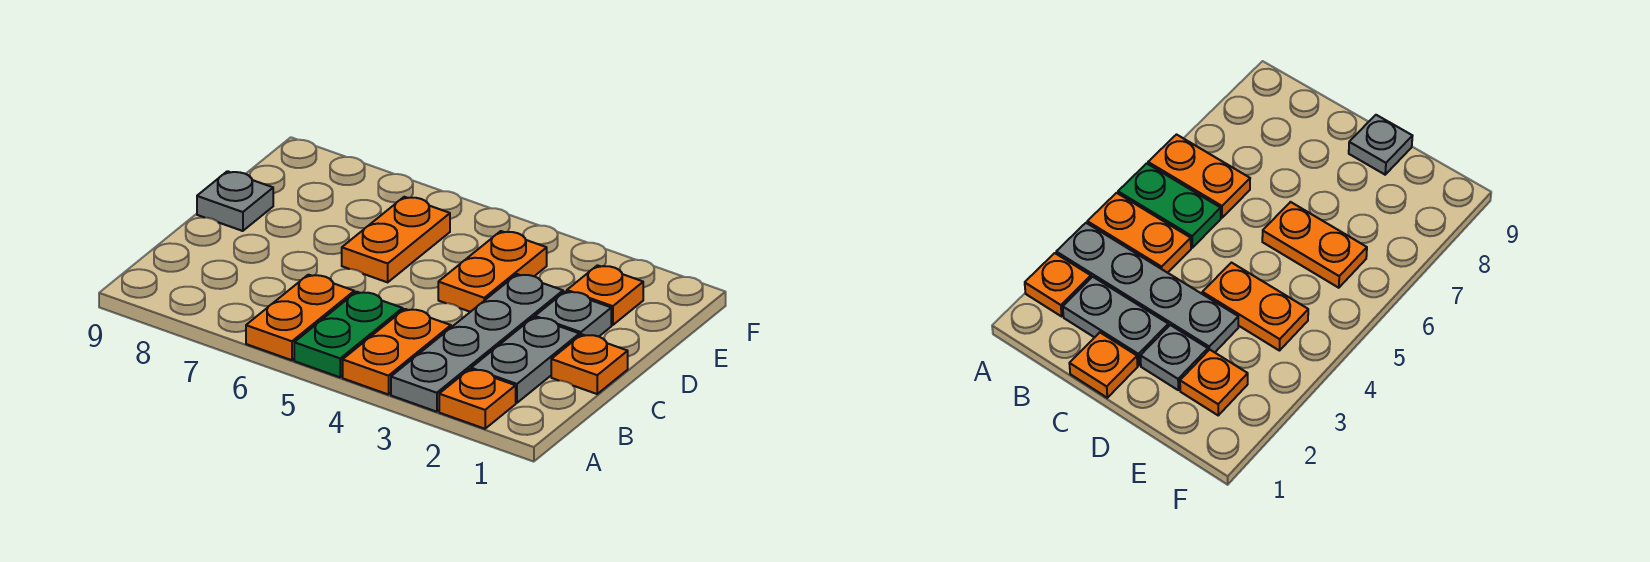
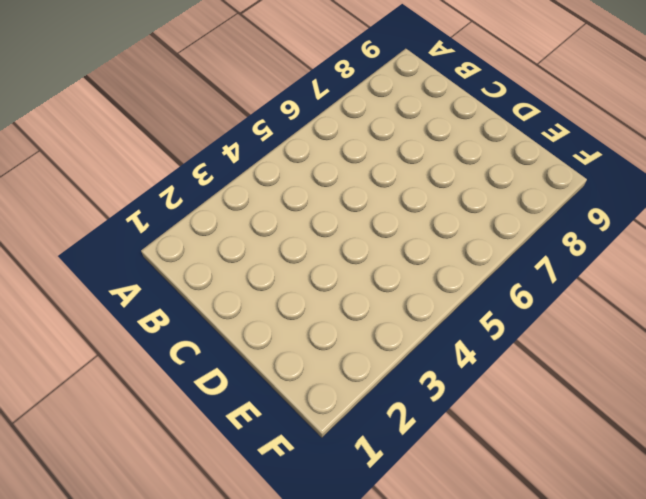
none -> orange plate A2 level 1
none -> grey plate A3:D3 level 1
none -> orange plate A4:B4 level 1

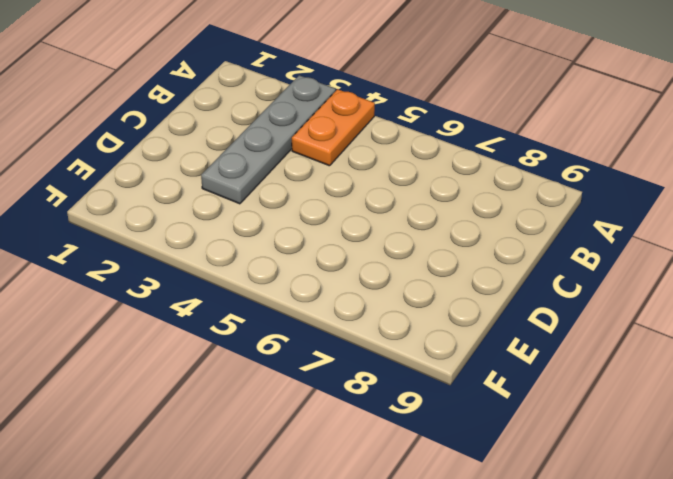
none -> orange plate A2 level 1
none -> green plate A5:B5 level 1
none -> orange plate A6:B6 level 1

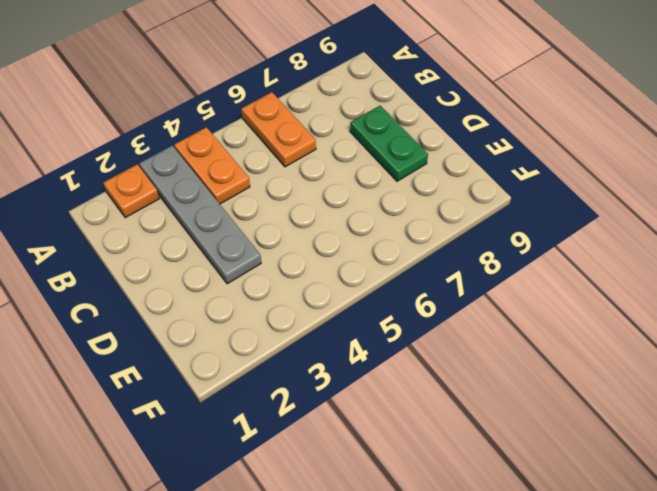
green plate C8:D8 level 1 -> green plate A5:B5 level 1
none -> grey plate B2:C2 level 1
none -> orange plate C1 level 1
none -> grey plate D2 level 1

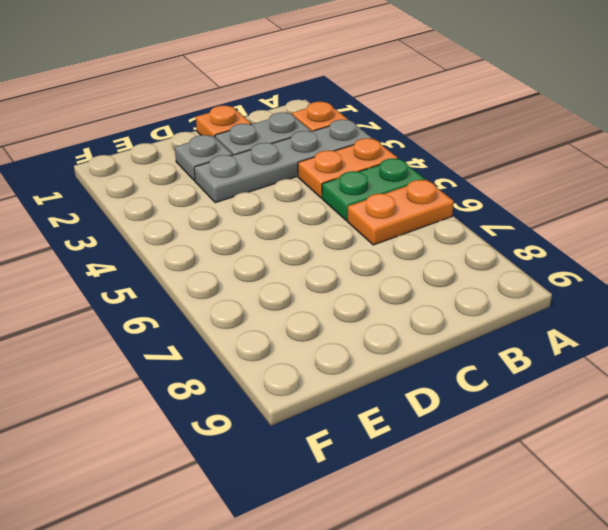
none -> orange plate D4:E4 level 1
none -> orange plate D6:E6 level 1
none -> grey plate D9 level 1

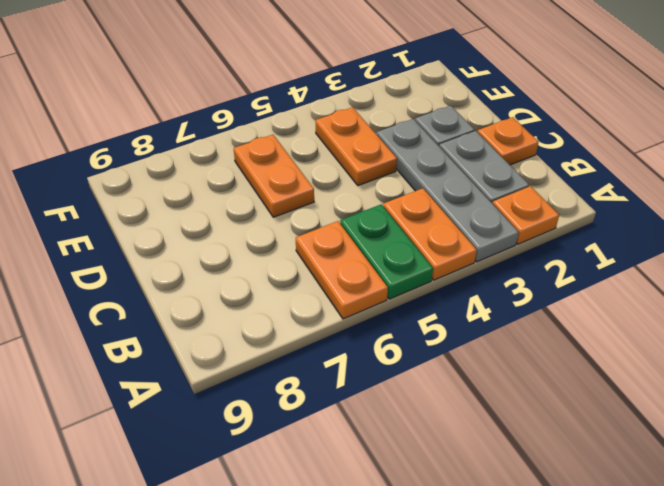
none -> grey plate D9 level 1
none -> orange plate E2 level 1

